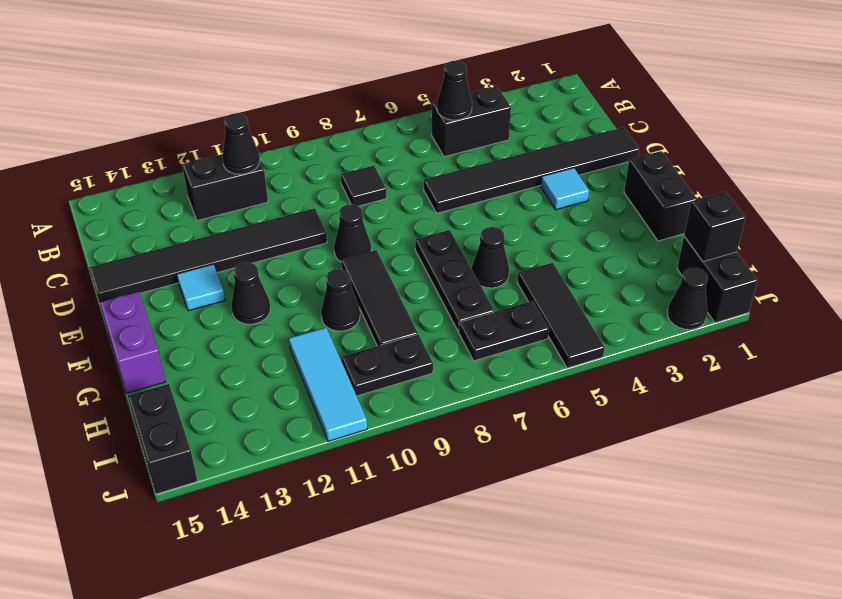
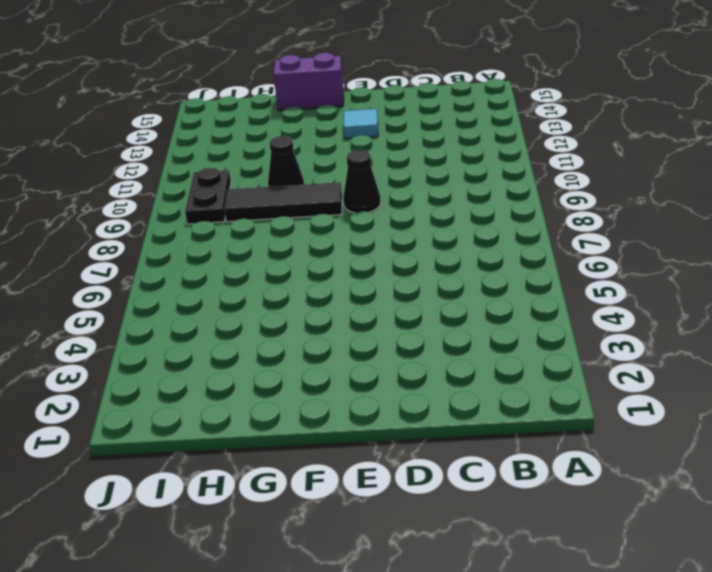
none -> black brick B4:B5 level 1
none -> black brick B11:B12 level 1
none -> black tile C8 level 1

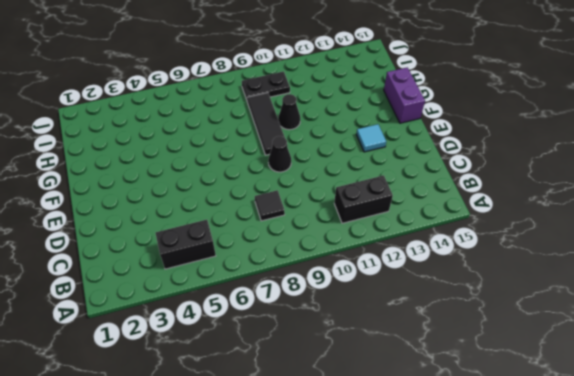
none -> black tile D1:D6 level 1
none -> black tile D10:D15 level 1
none -> cyan tile E3 level 1

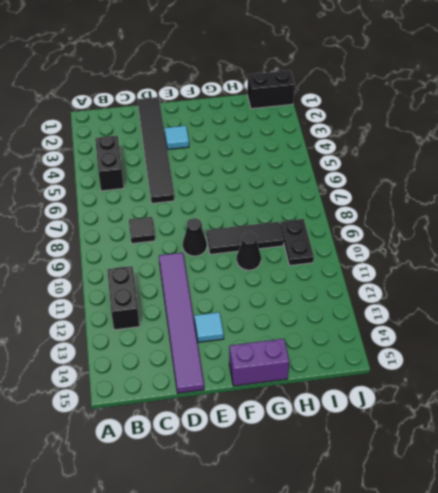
purple tile D10:D15 level 1 -> black tile D10:D15 level 1
none -> black brick F1:G1 level 1
none -> black plate F7:H7 level 1
none -> black cone F12 level 1

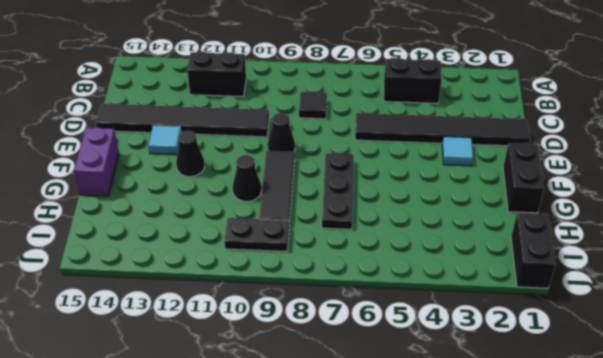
none -> black cone G6 level 1
none -> black tile H5:J5 level 1
none -> cyan tile H11:J11 level 1

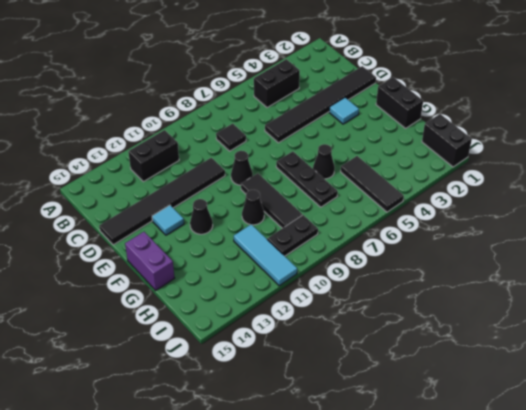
none -> black plate I6:I7 level 1
none -> black brick I15:J15 level 1
none -> black cone J2 level 1

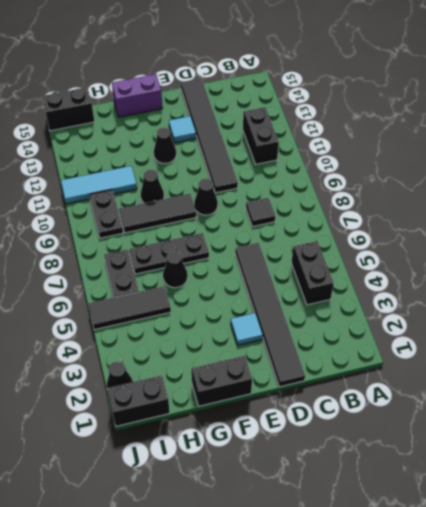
none -> black cone B5 level 2
none -> black cone B11 level 2
none -> black brick I1 level 2

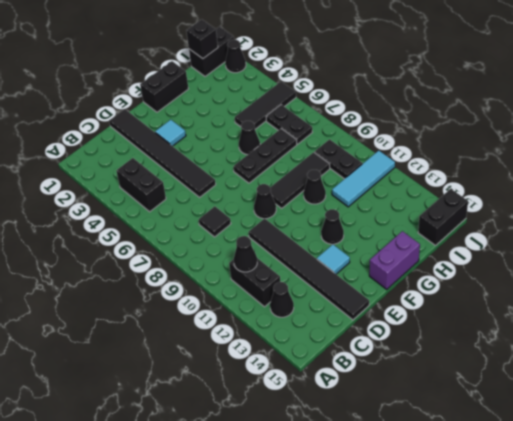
black cone B13 level 1 -> black cone B5 level 2

